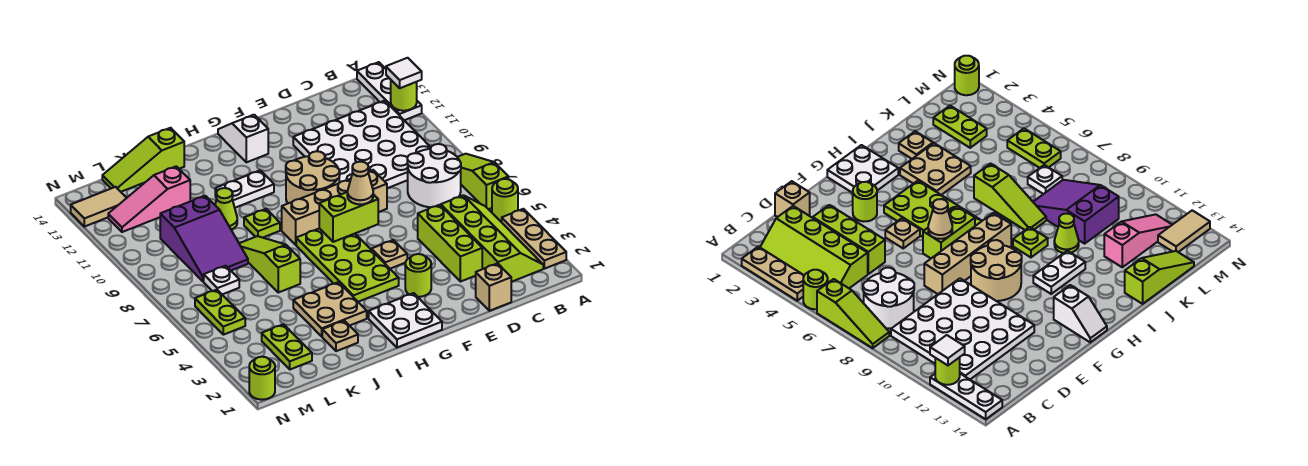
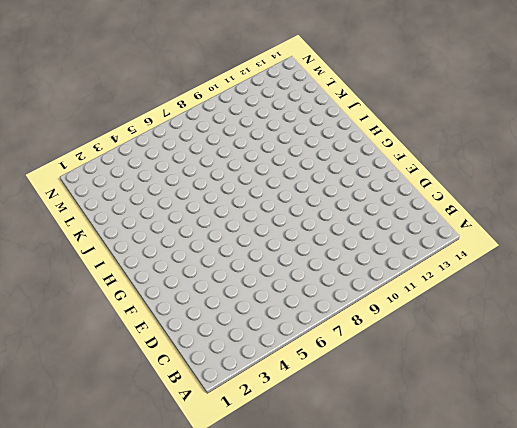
none -> tan plate A2:A4 level 1
none -> lime round brick A5 level 1
none -> lime slope A6:A8 level 1 top 6
none -> white plate A12:A14 level 1

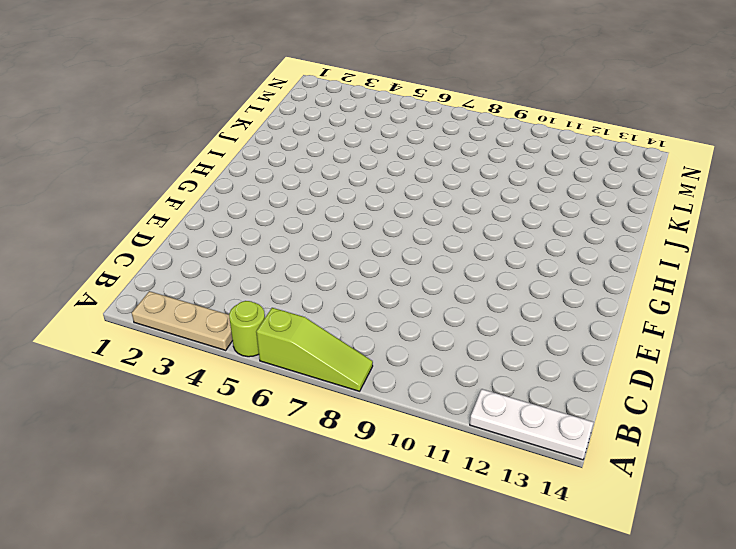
none -> lime slope B2:C5 level 1 top C
none -> white round brick B7:C8 level 1
none -> white plate B9:E12 level 1
none -> tan brick D1 level 1

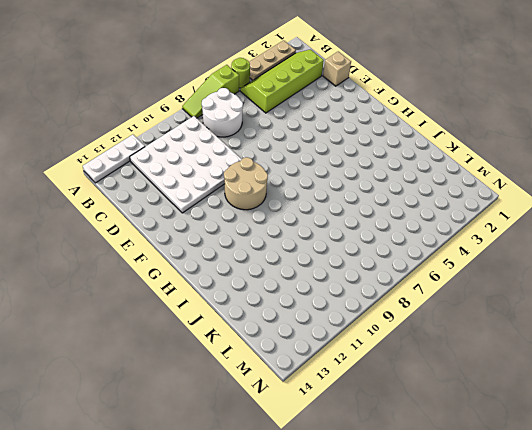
none -> lime brick D3:D5 level 1
none -> tan brick E8:H8 level 1
none -> lime round brick F3 level 1
none -> tan plate F5 level 1

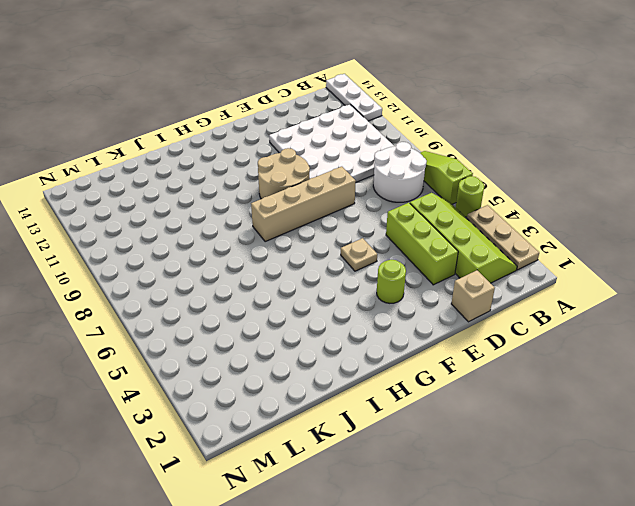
none -> white plate G1:H2 level 1
none -> lime plate G4:H7 level 1
none -> white slope G13:G14 level 1 top 13
none -> white plate H11:I11 level 1

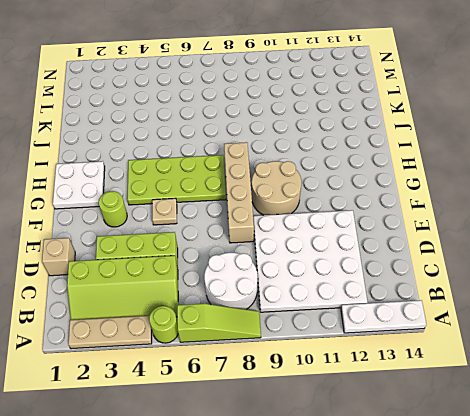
none -> white slope G13:G14 level 1 top 13
none -> white plate H11:I11 level 1
none -> tan plate I3:J4 level 1
none -> lime plate I9 level 1

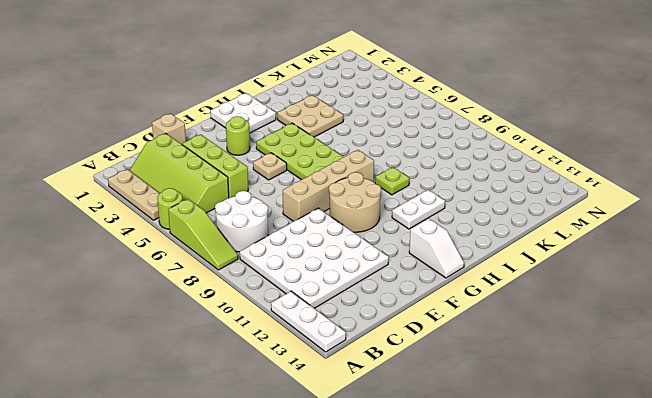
none -> tan plate J2 level 1
none -> lime slope J6:J8 level 1 top 6
none -> lime cone J10 level 1
none -> lime slope J14:L14 level 1 top J

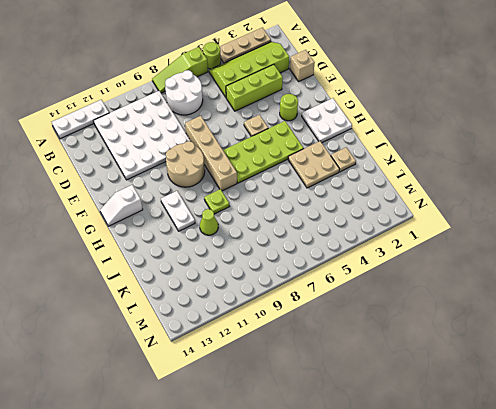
none -> lime slope J6:J8 level 1 top 6
none -> lime slope J14:L14 level 1 top J
none -> purple slope K8:L10 level 1 top 10
none -> pink slope K12:M12 level 1 top K

